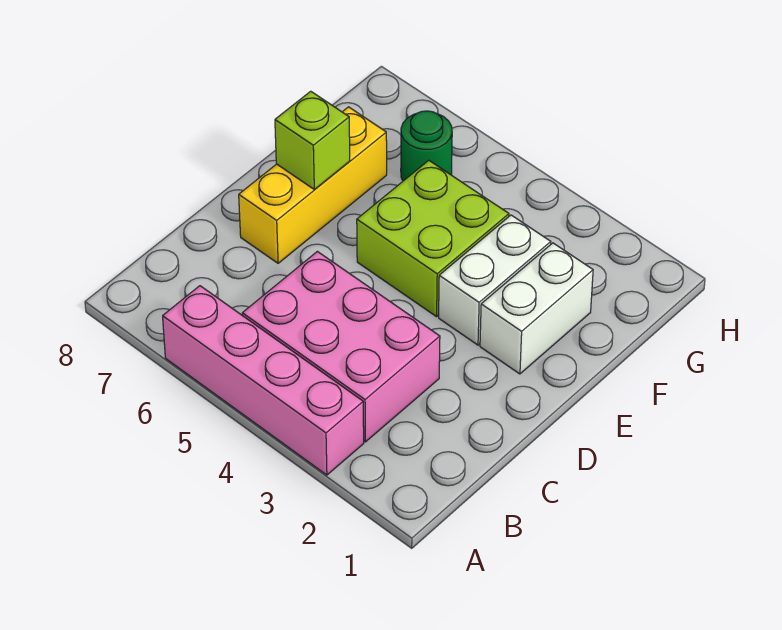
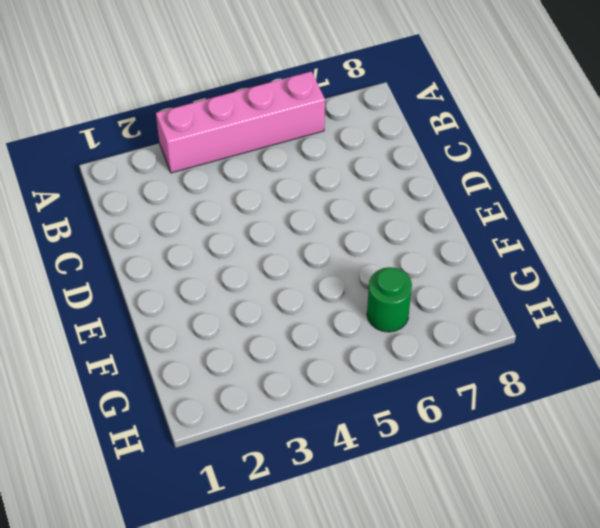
none -> pink brick B3:C5 level 1
none -> yellow brick D7:F7 level 1

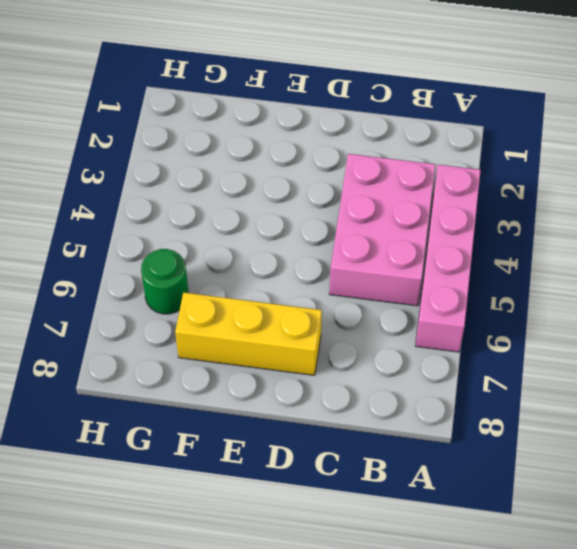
none -> white brick E2:F2 level 1
none -> white brick E3:F3 level 1

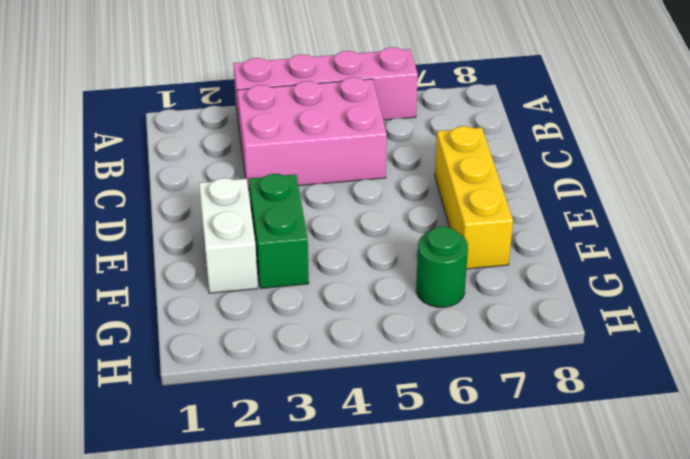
green brick E3:F3 level 1 -> white brick E3:F3 level 1
none -> lime brick E4:F5 level 1
none -> lime brick E7 level 2

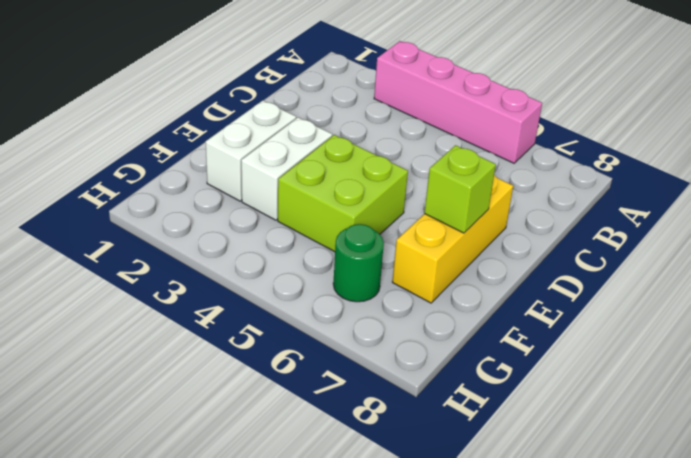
none -> pink brick B3:C5 level 1

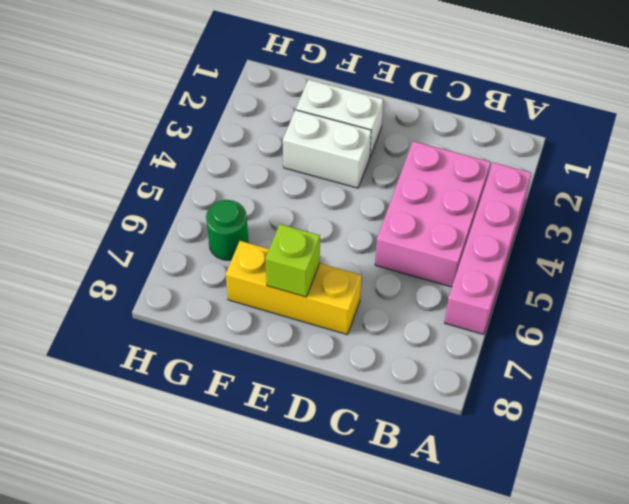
none -> lime brick E4:F5 level 1

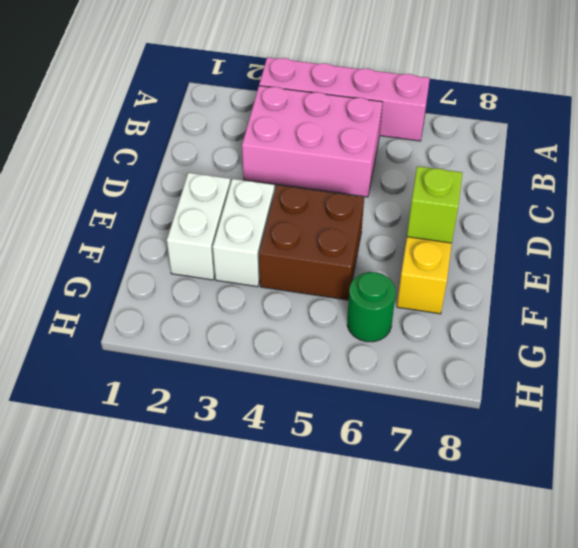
brown brick E4:F5 level 1 -> lime brick E4:F5 level 1

